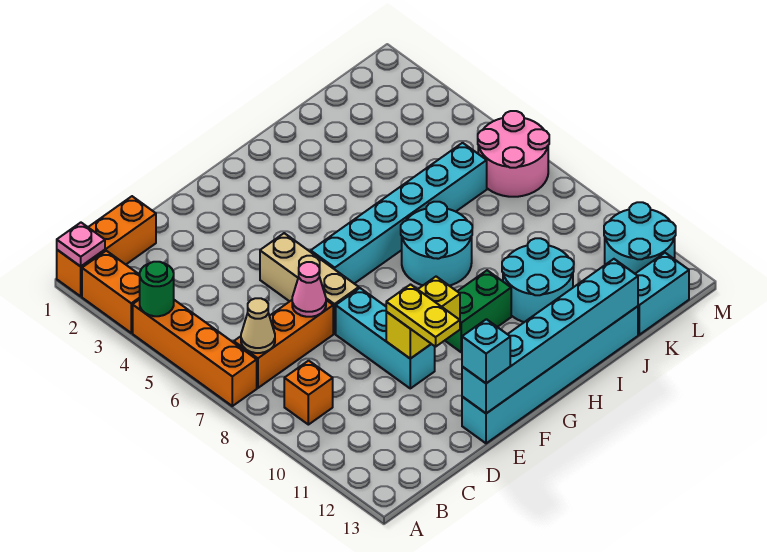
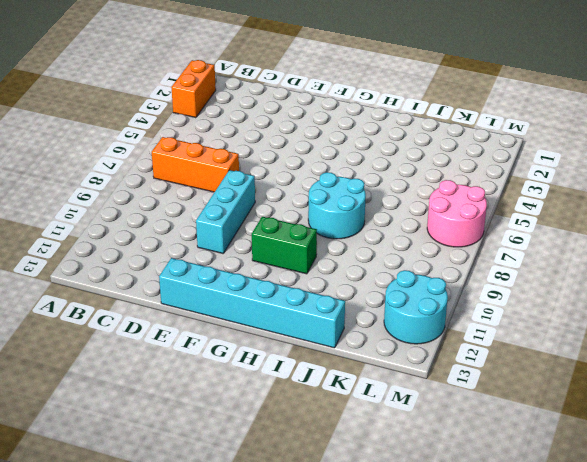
none -> orange brick A1:C1 level 1
none -> orange brick A4:A7 level 1
none -> orange brick B9 level 1

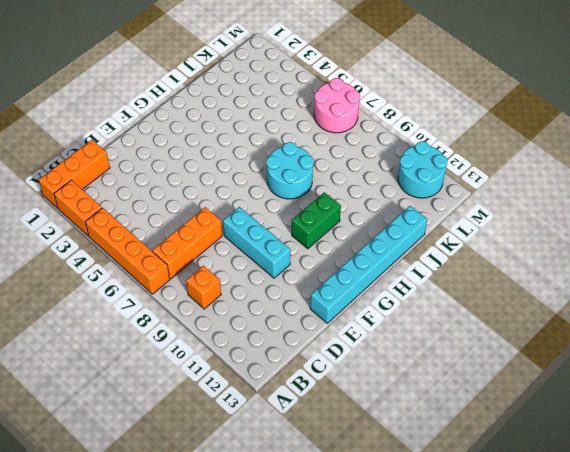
none -> tan brick E5:E7 level 1
none -> cyan brick F6:K6 level 1
none -> cyan round brick I10:J11 level 1

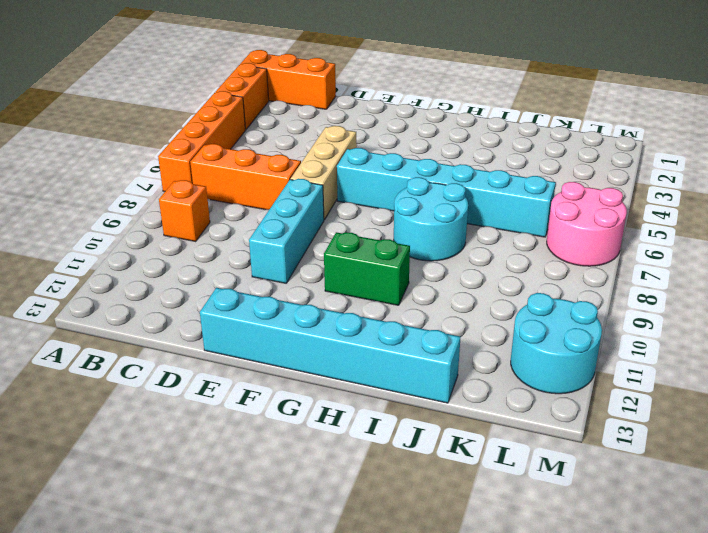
none -> cyan round brick I10:J11 level 1
none -> cyan brick K13:L13 level 1
none -> pink plate A1 level 2

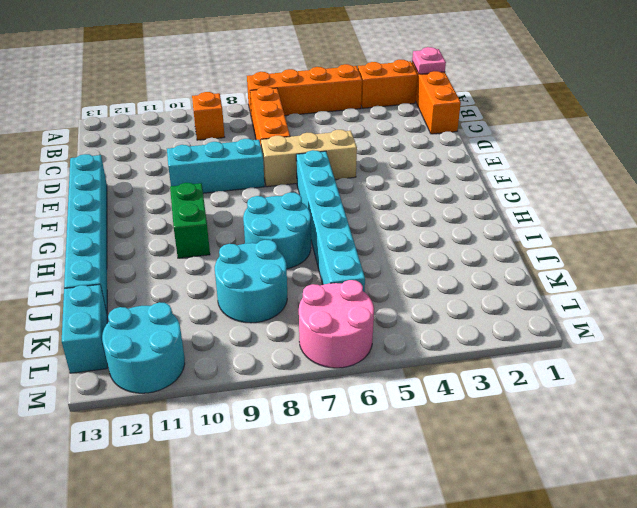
cyan round brick J8:K9 level 1 -> cyan round brick I10:J11 level 1
none -> green round brick A4 level 2
none -> tan cone B7 level 2
none -> pink cone D7 level 2

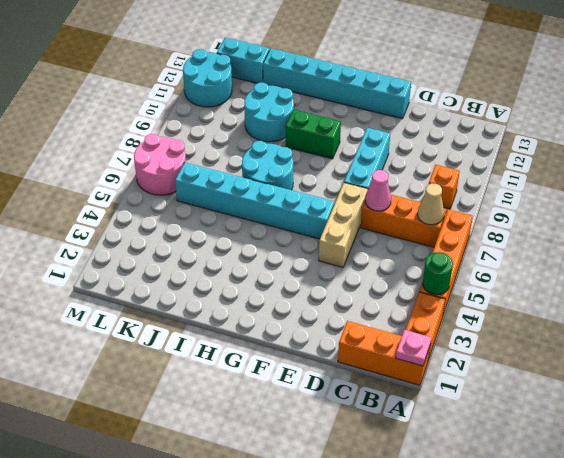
none -> yellow brick E10:F10 level 2
none -> cyan brick E13:J13 level 2
none -> yellow plate E10:E11 level 3

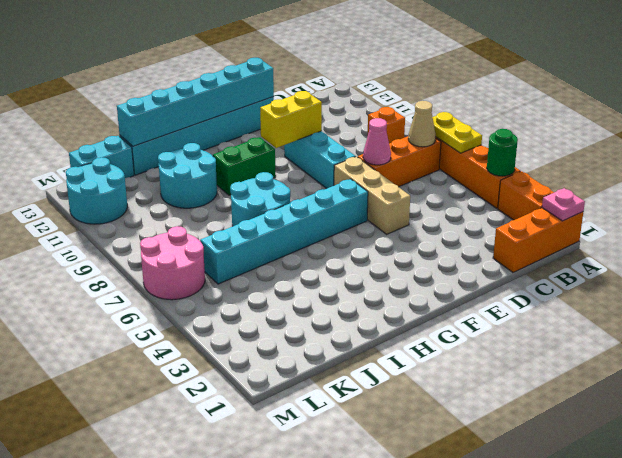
yellow plate A6:A7 level 2 -> yellow plate E10:E11 level 3
none -> cyan brick E13 level 3

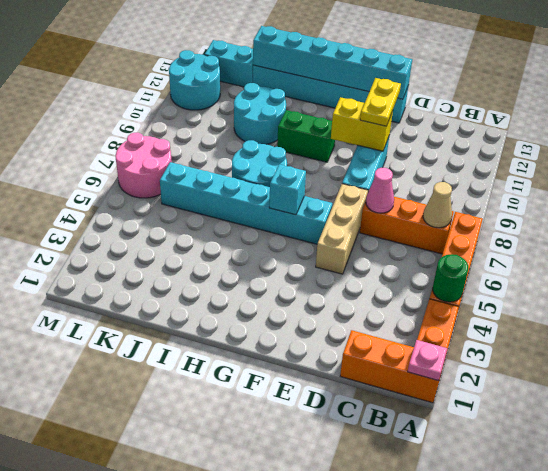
cyan brick G6 level 2 -> cyan brick E13 level 3
none -> orange brick B9 level 1

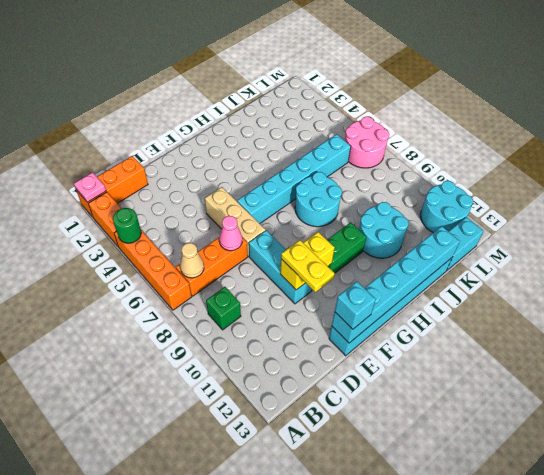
green brick B9 level 1 -> orange brick B9 level 1

